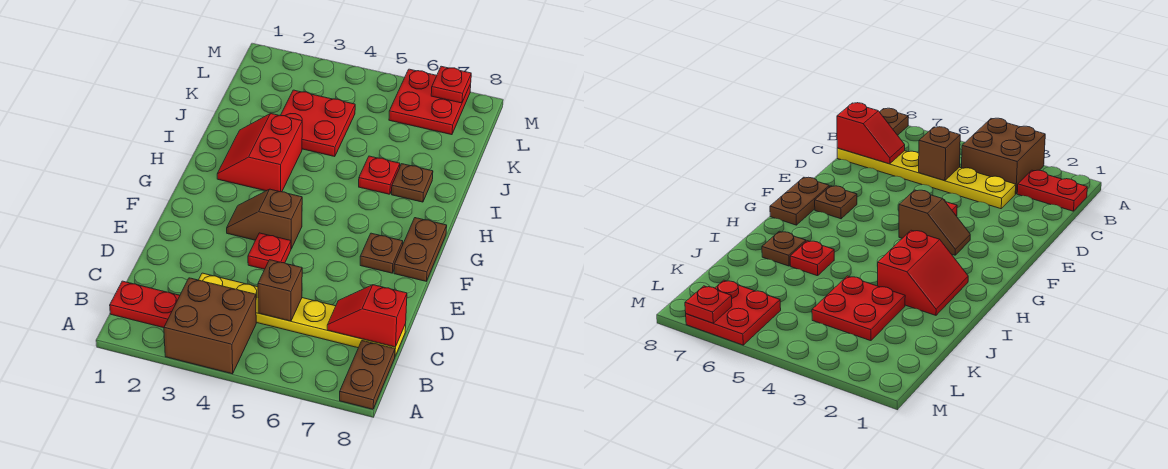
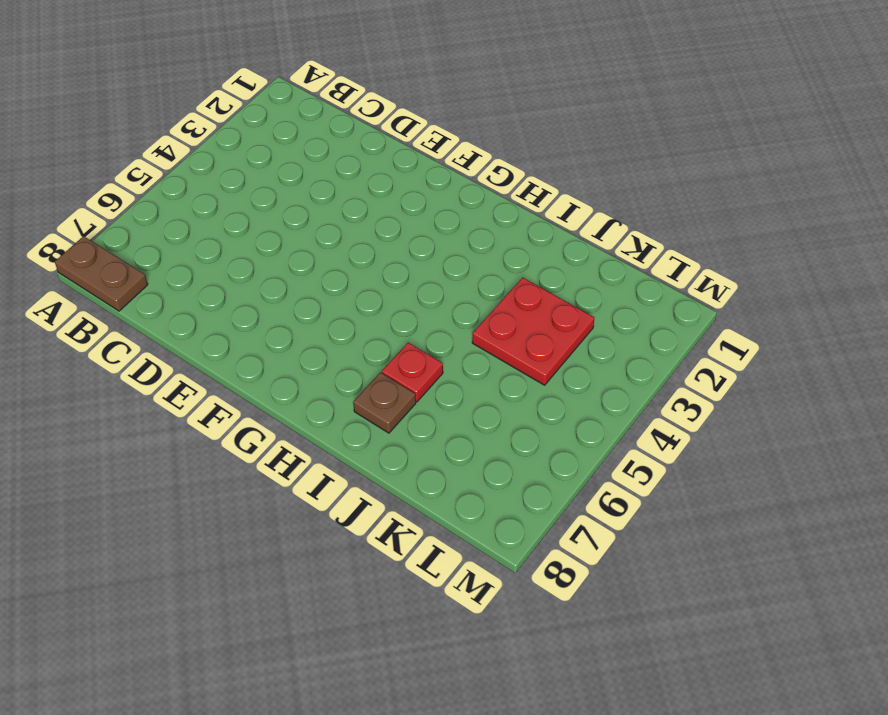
none -> brown brick A3:B4 level 1
none -> red plate B1:B2 level 1
none -> yellow plate C3:C8 level 1

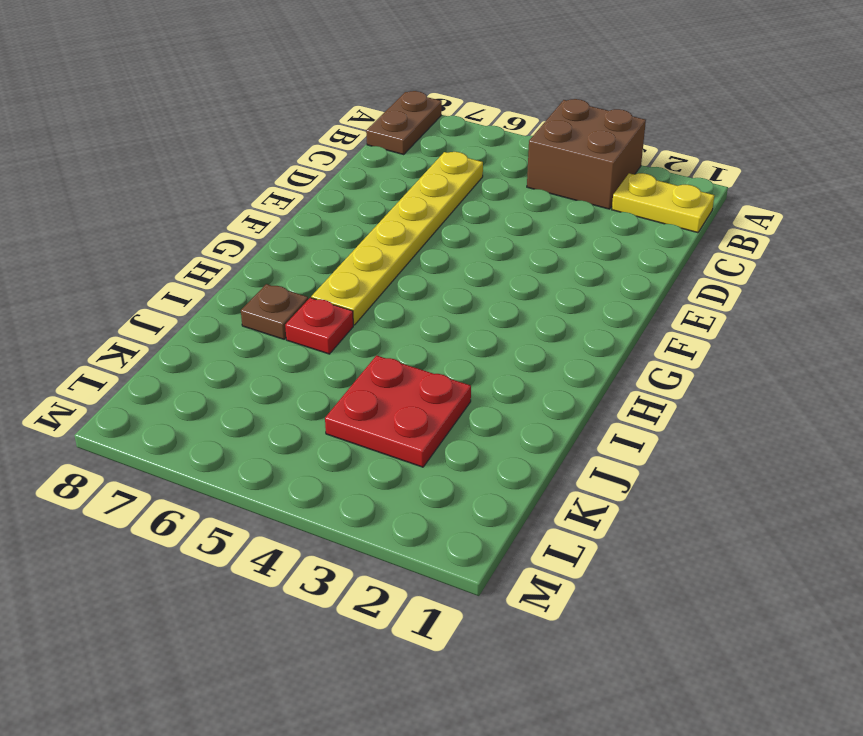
yellow plate B1:B2 level 1 -> red plate B1:B2 level 1
yellow plate C6:H6 level 1 -> yellow plate C3:C8 level 1
none -> red plate E4 level 1
none -> brown slope F3:F4 level 1 top 4
none -> brown plate F7 level 1

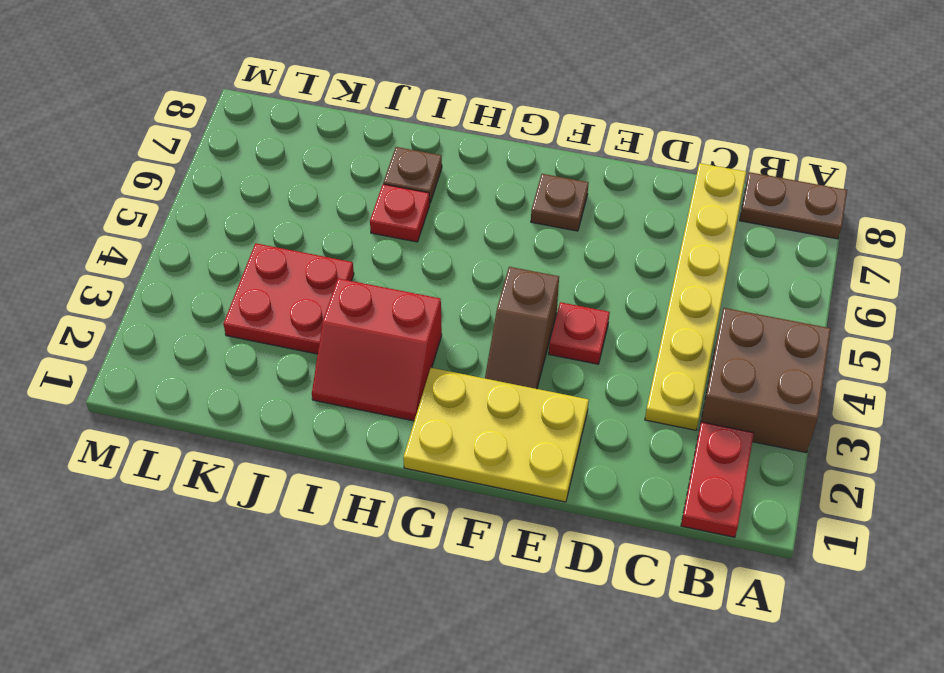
yellow plate E1:G2 level 1 -> none
none -> brown plate F8:G8 level 1
none -> red plate L6:M7 level 1
none -> brown brick C5 level 2

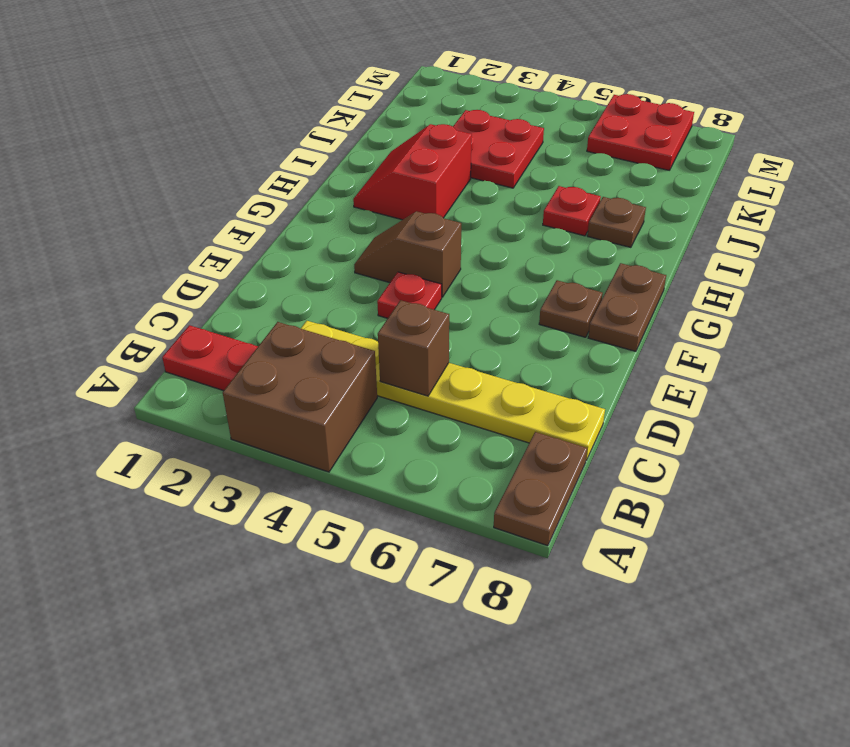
none -> red slope C7:C8 level 2 top 8
none -> red plate M7 level 2

